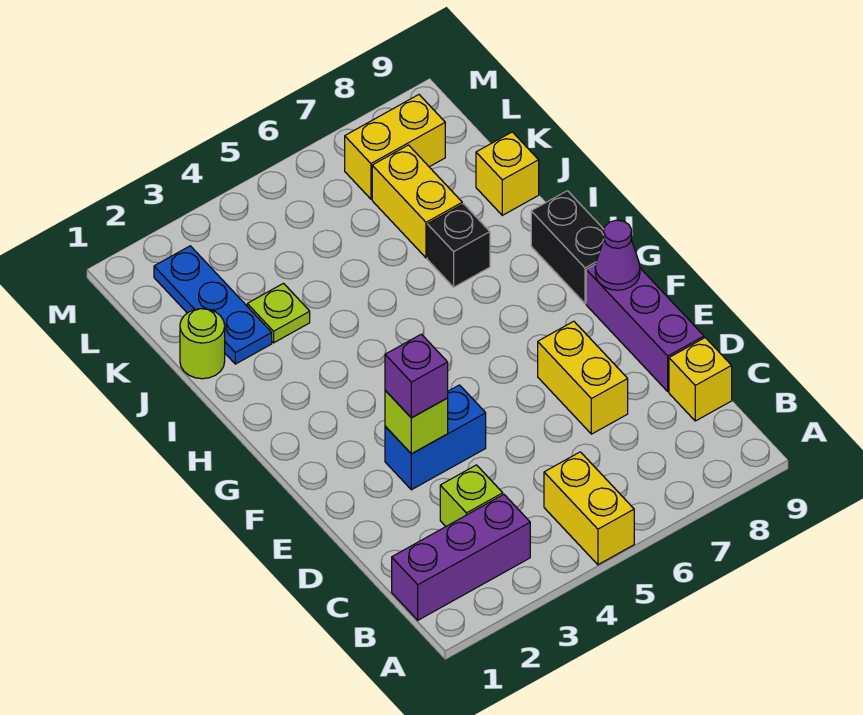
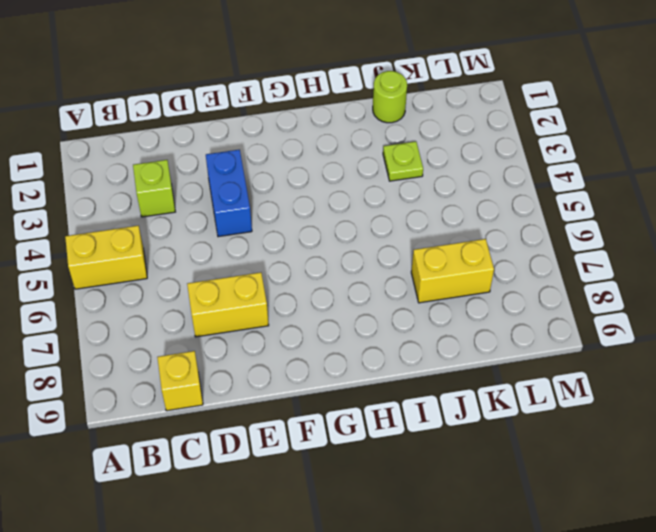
none -> purple brick B1:B3 level 1
none -> purple brick D9:F9 level 1
none -> black brick G9:H9 level 1

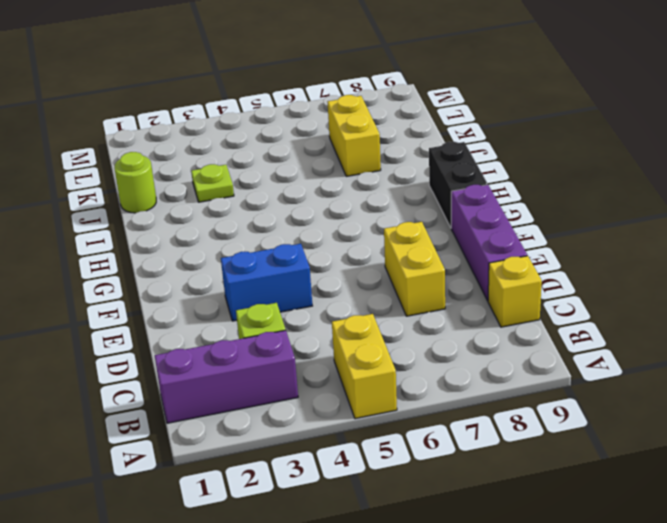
none -> black brick I7 level 1
none -> blue plate J2:L2 level 1
none -> yellow brick J9 level 1

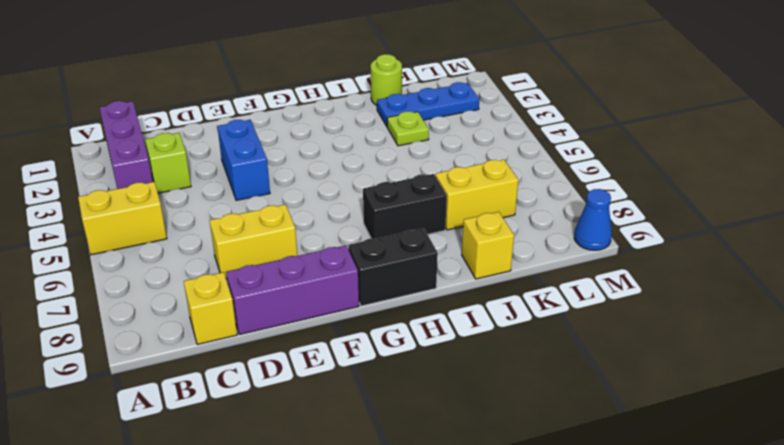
black brick H7:I7 level 1 -> black brick I7 level 1
blue cone M9 level 1 -> none
none -> yellow brick L7:L8 level 1
none -> lime brick E3 level 2
none -> purple cone F9 level 2

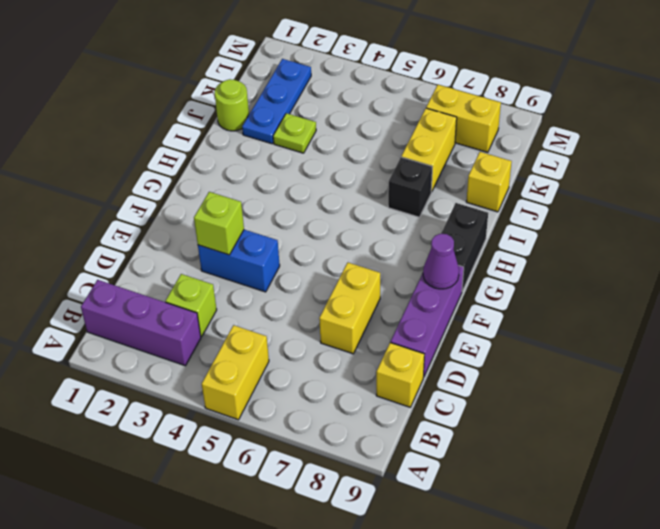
none -> purple brick E3 level 3

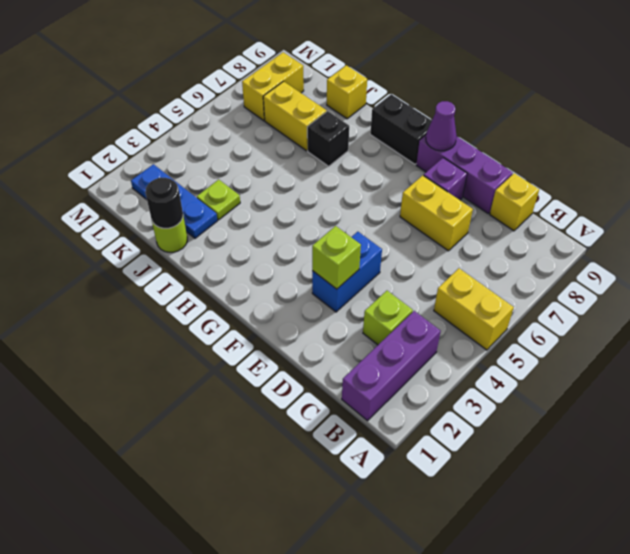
purple brick E8 level 1 -> purple brick E3 level 3
black round brick J1 level 2 -> none

